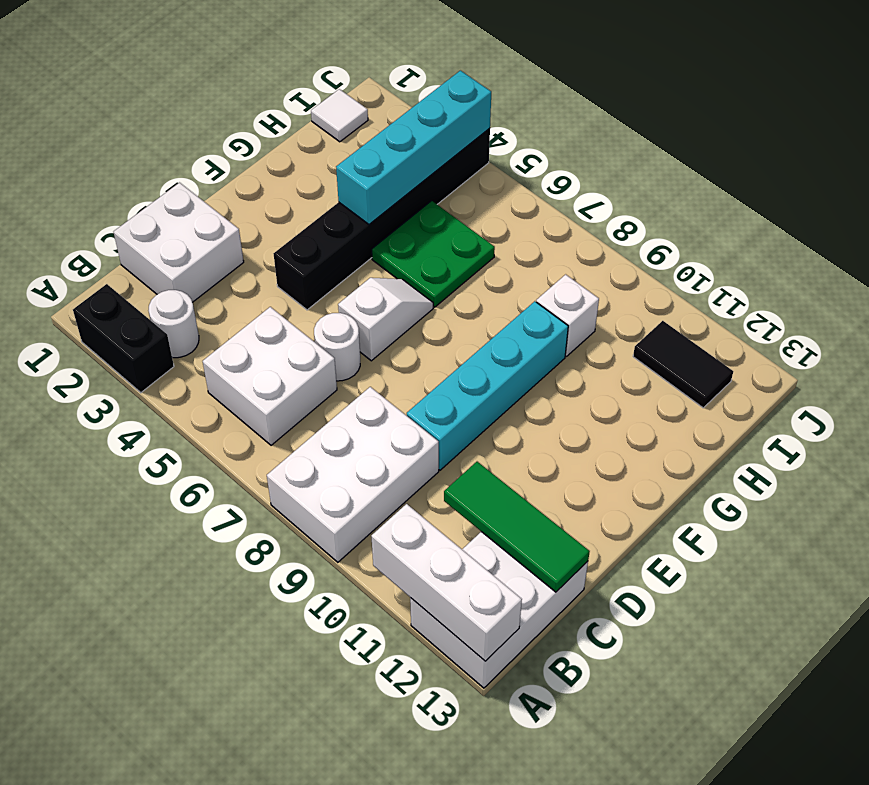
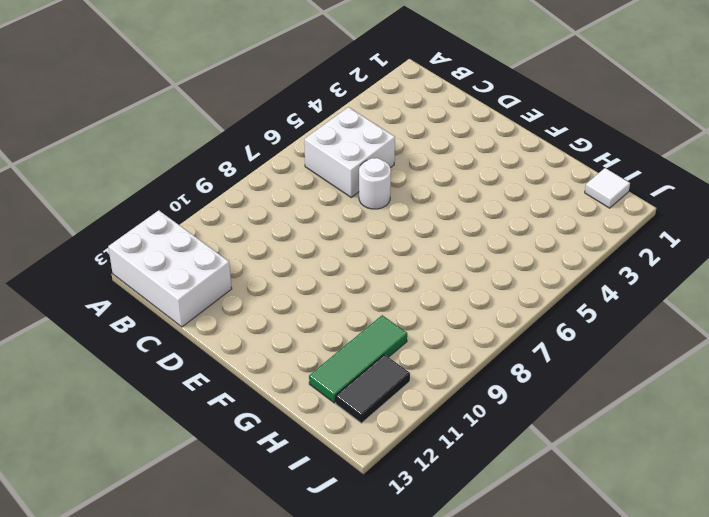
green tile H10:H12 level 1 -> green tile C11:C13 level 2
none -> black brick A2:A3 level 1
none -> white brick A8:C9 level 1
none -> white round brick B3 level 1

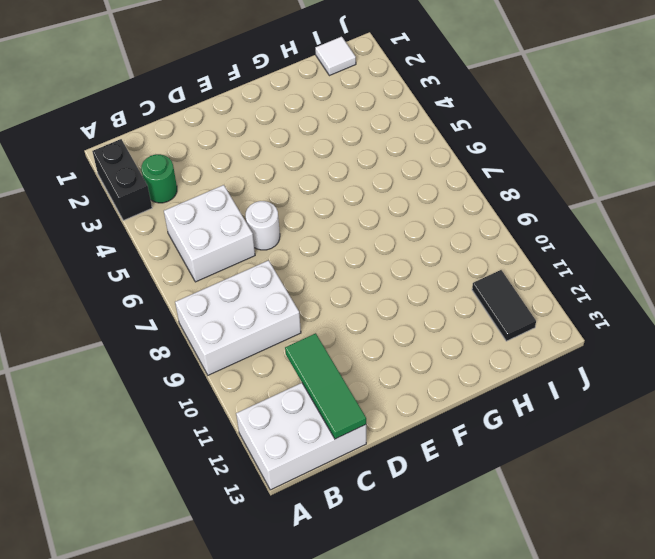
green round brick B3 level 1 -> white round brick B3 level 1
none -> white brick C1:D2 level 1
none -> cyan brick D9:G9 level 1
none -> black brick E4:J4 level 1

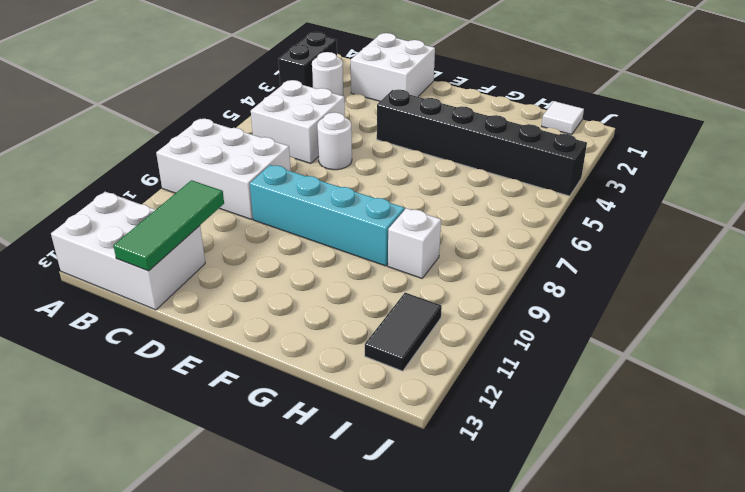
none -> white slope E6:F6 level 1 top E
none -> green plate G5:H6 level 1
none -> white brick A11:A13 level 2

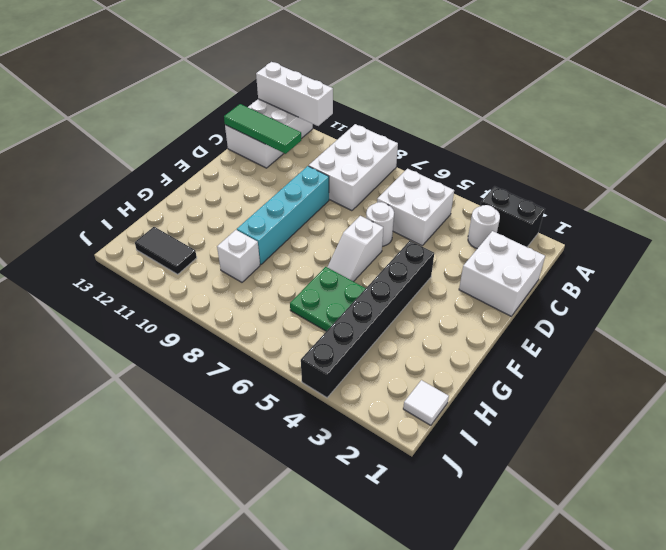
none -> cyan brick G4:J4 level 2

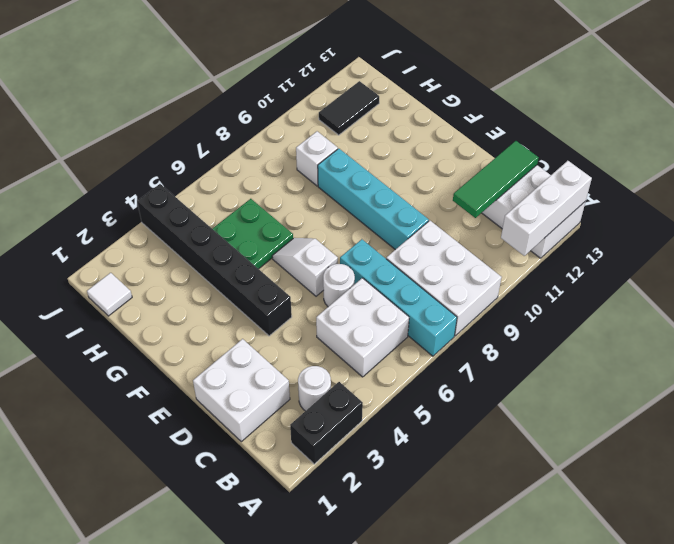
cyan brick A7:D7 level 1 -> cyan brick G4:J4 level 2

